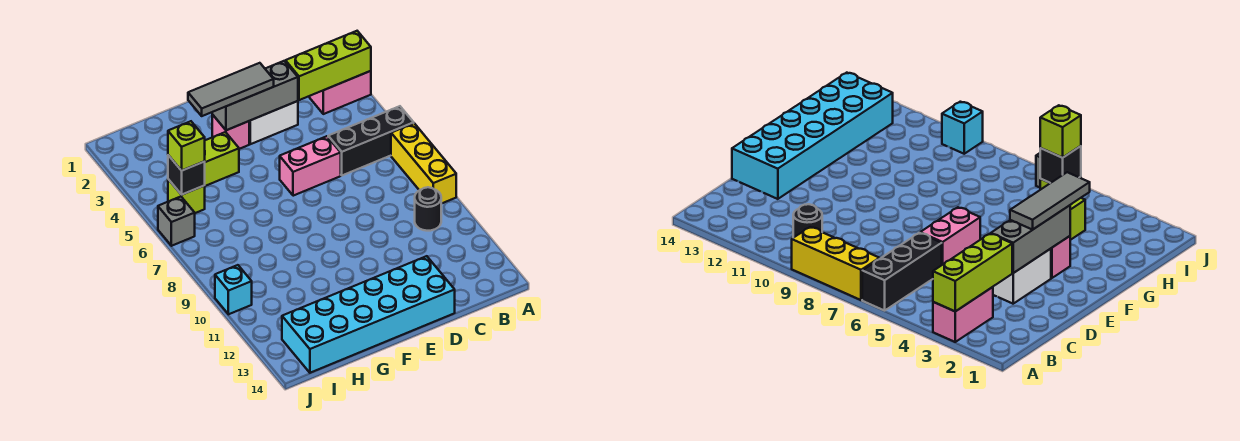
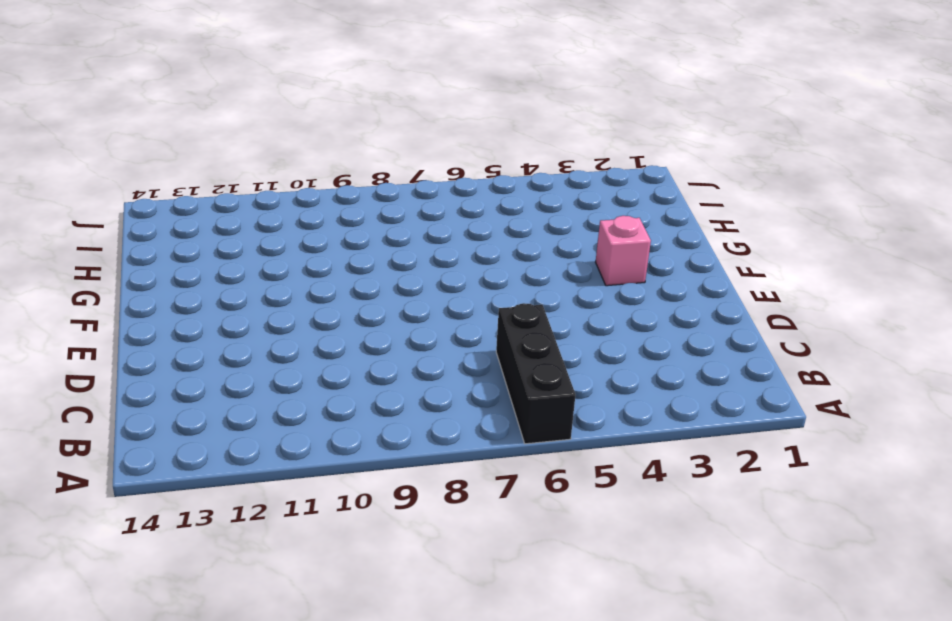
none -> pink brick A3:B3 level 1
none -> yellow brick A7:A9 level 1
none -> black round brick B10 level 1

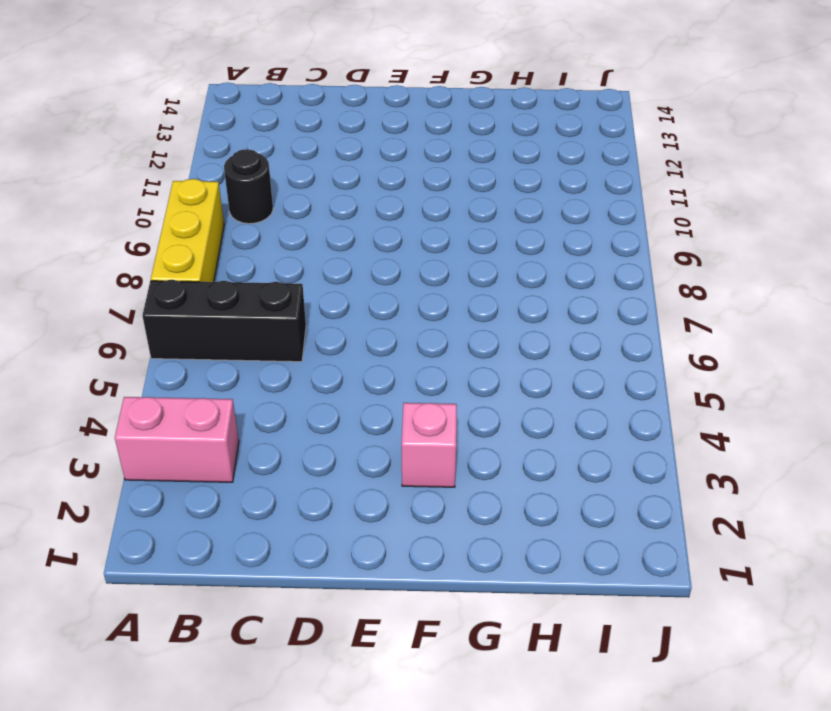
none -> white brick D3:E3 level 1
none -> pink brick D6:E6 level 1
none -> cyan brick D13:I14 level 1

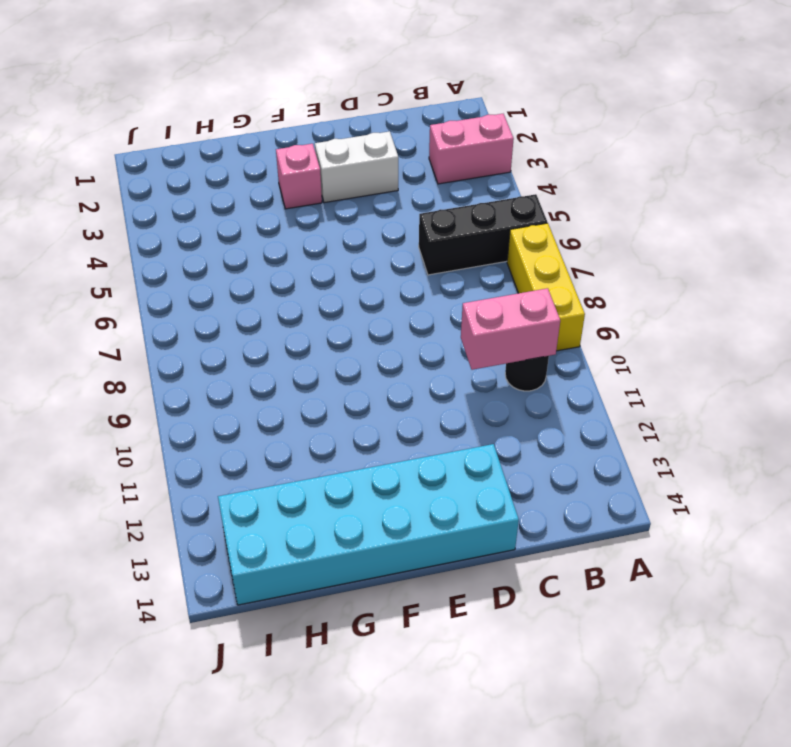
pink brick B10:C10 level 2 -> pink brick D6:E6 level 1
none -> lime brick G4:H4 level 1
none -> lime brick I5 level 1
none -> grey brick J6 level 1

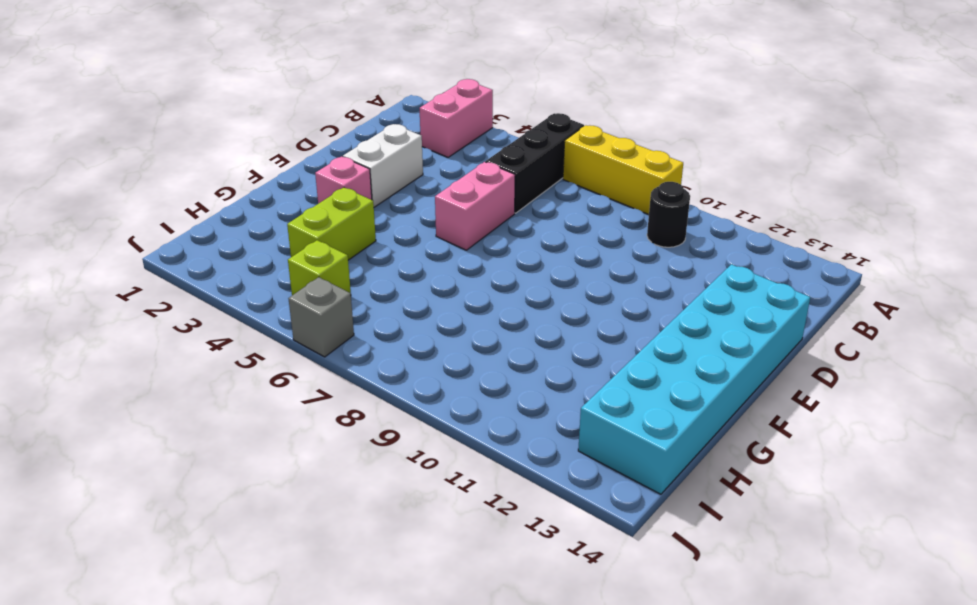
none -> cyan brick J10 level 1
none -> lime brick A3:C3 level 2
none -> grey brick D3:F3 level 2

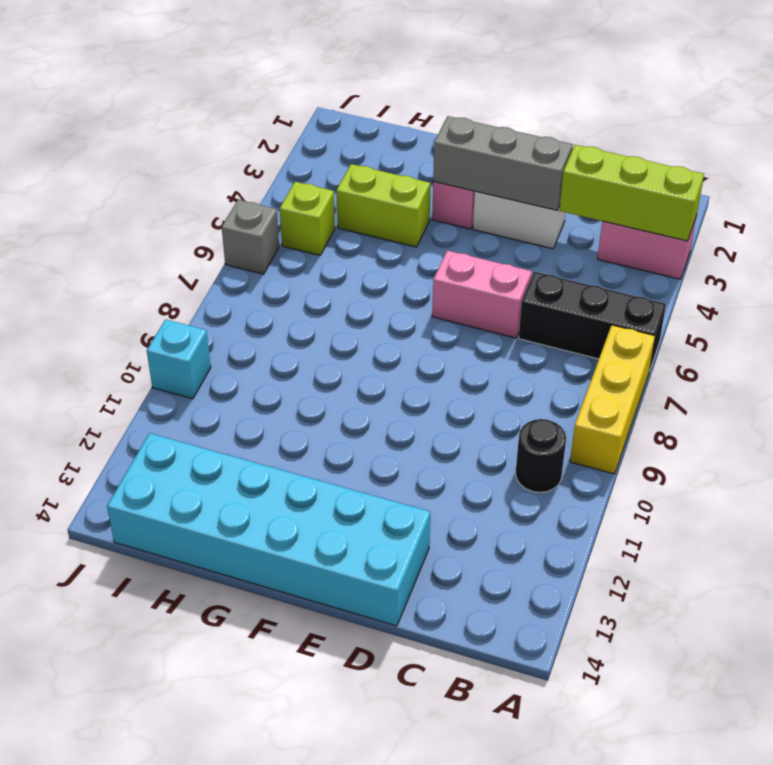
none -> black brick I5 level 2
none -> grey tile E3:G3 level 3
none -> lime brick I5 level 3

